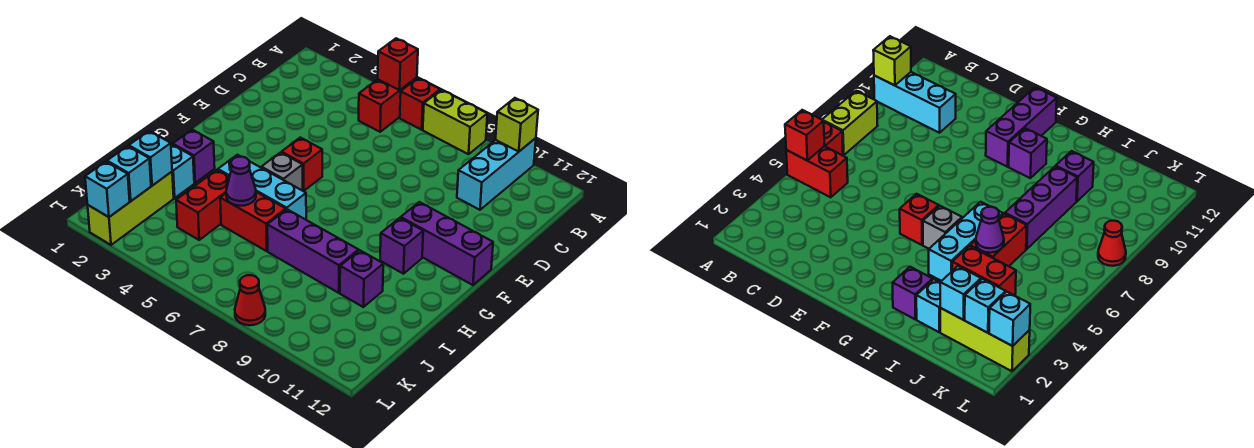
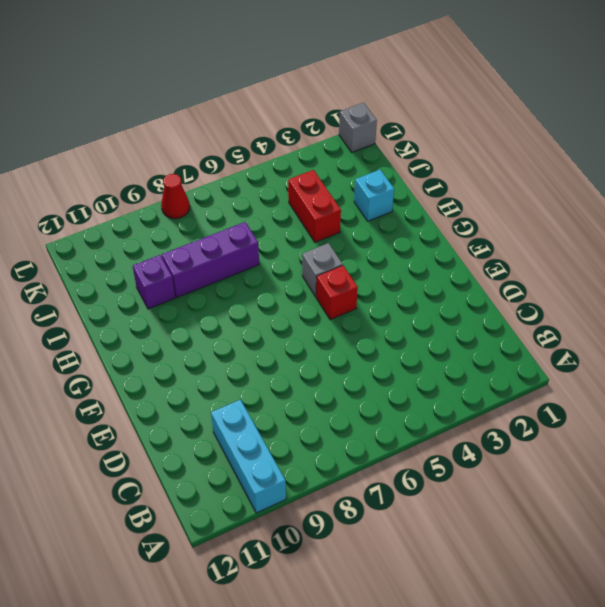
grey brick L1 level 1 -> none
none -> red brick A5:B5 level 1
none -> red brick A6 level 1
none -> lime brick A7:A8 level 1

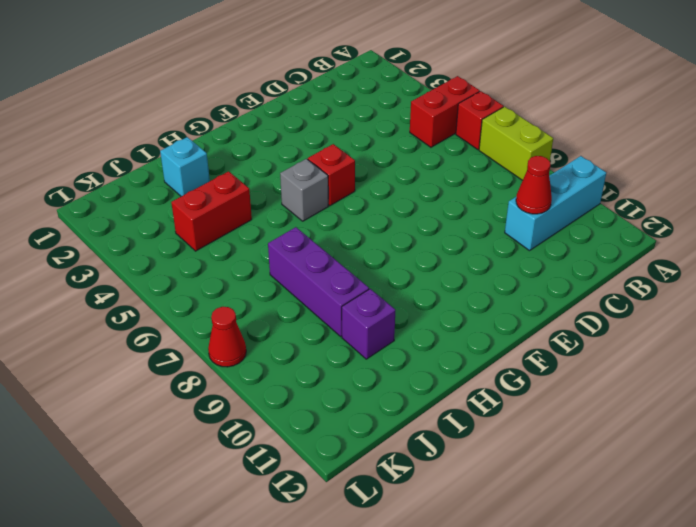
red cone C10 level 2 -> none
none -> purple brick F10:F12 level 1
none -> purple brick G10 level 1
none -> purple brick H2 level 1

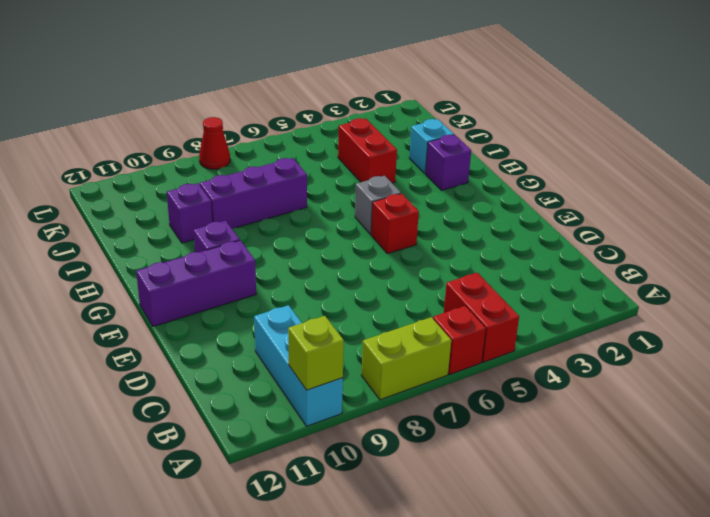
none -> cyan brick H4:H6 level 1
none -> red brick I5:I6 level 1
none -> lime brick J2:L2 level 1

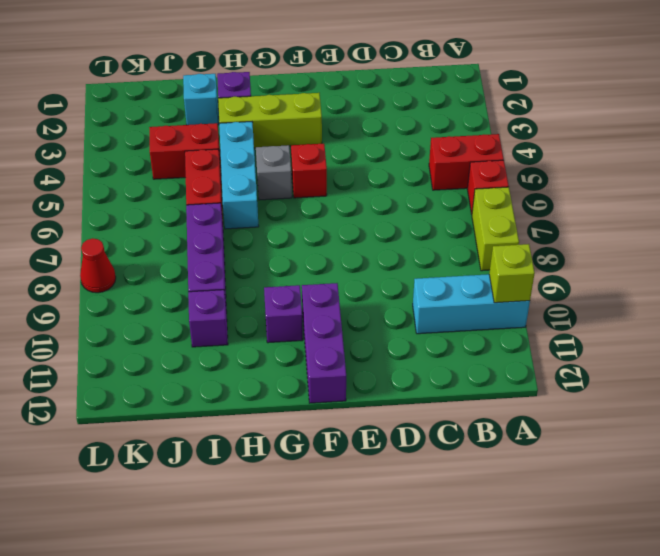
lime brick F3:H3 level 1 -> lime brick J2:L2 level 1
none -> red brick A5 level 2
none -> purple cone I5 level 2
none -> cyan brick J2 level 2

